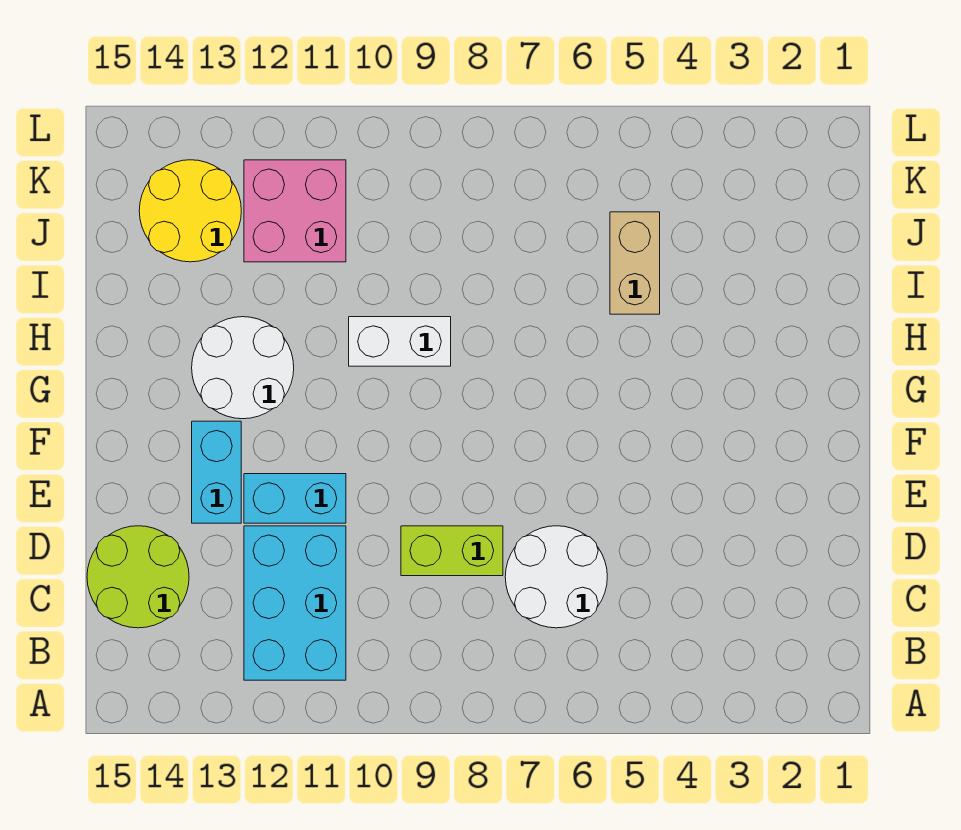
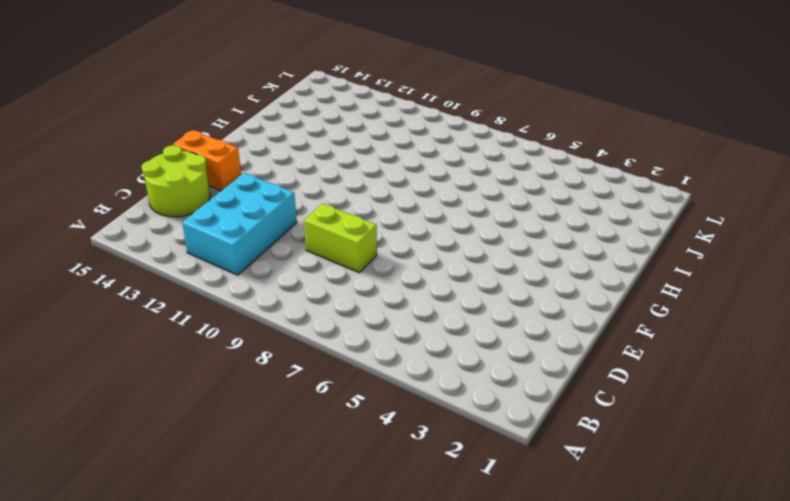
orange brick E14:E15 level 1 -> none
none -> white round brick C6:D7 level 1
none -> cyan brick E11:E12 level 1

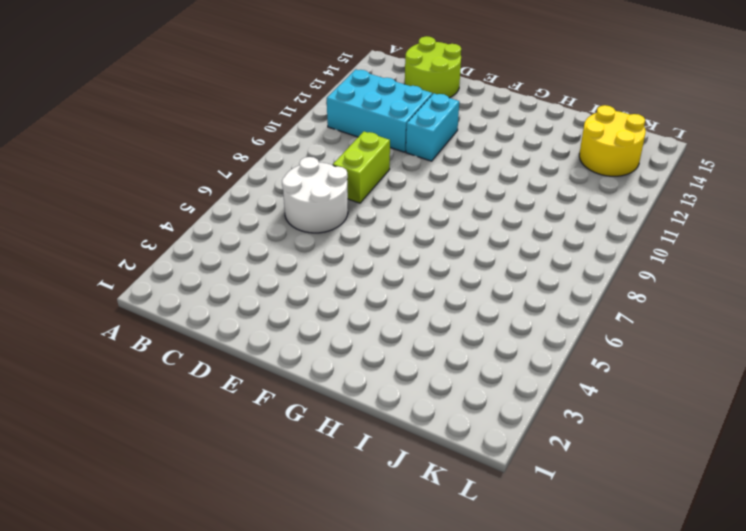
none -> cyan brick E13:F13 level 1
none -> white round brick G12:H13 level 1

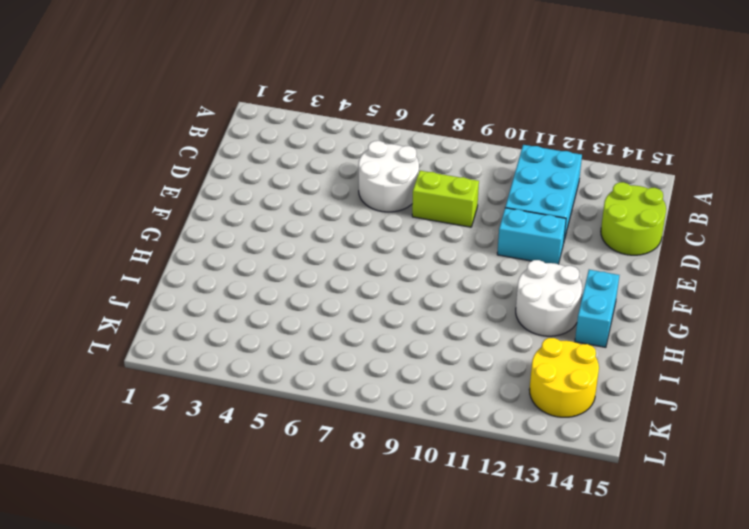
cyan brick G14:H14 level 1 -> cyan brick E13:F13 level 1
none -> white brick H9:H10 level 1
none -> tan brick I5:J5 level 1

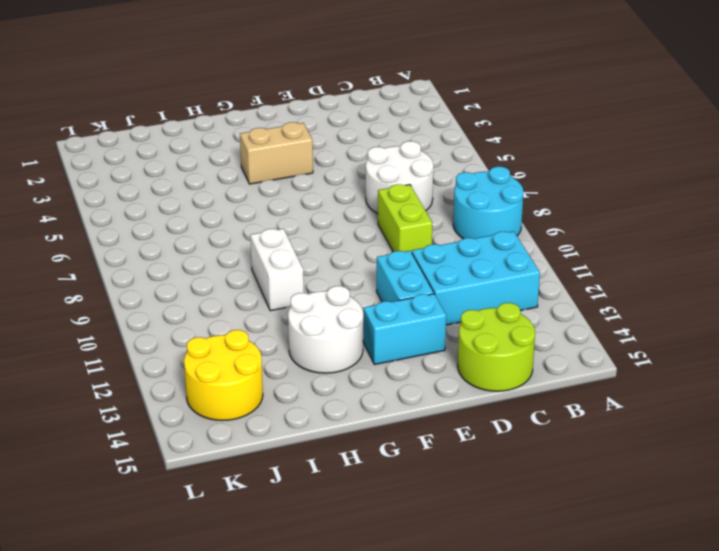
cyan round brick A8:B9 level 1 -> none
tan brick F4:G4 level 1 -> tan brick I5:J5 level 1
none -> pink brick J11:K12 level 1

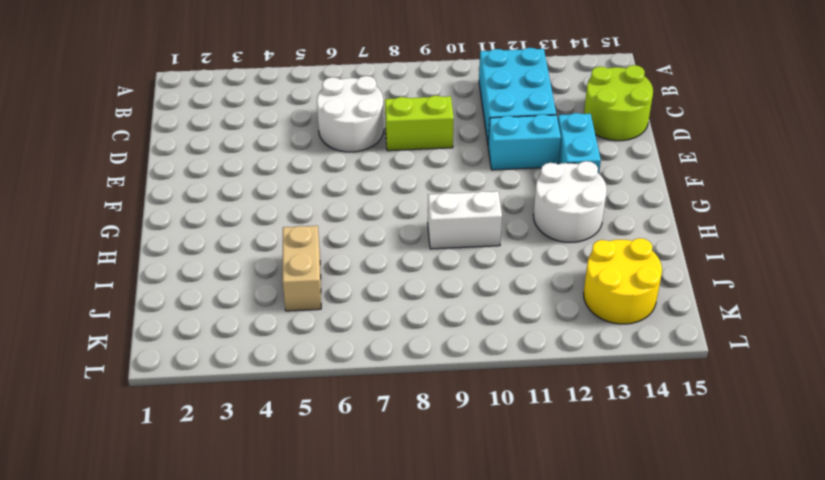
none -> pink brick J11:K12 level 1

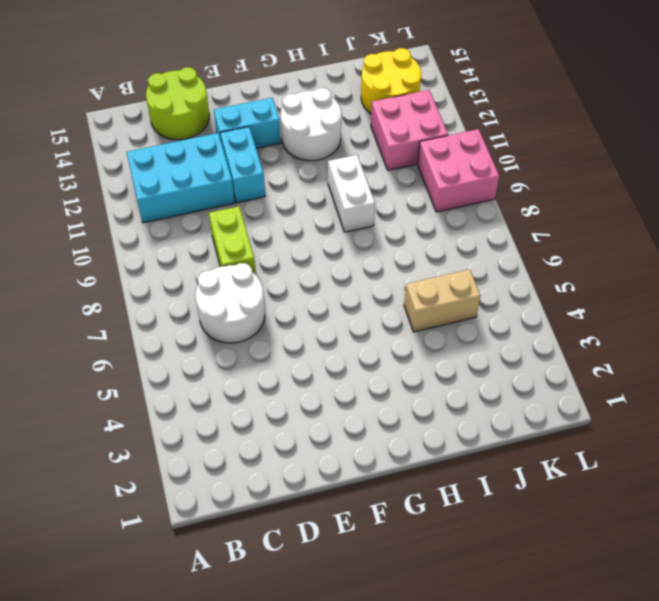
pink brick K9:L10 level 1 -> none

